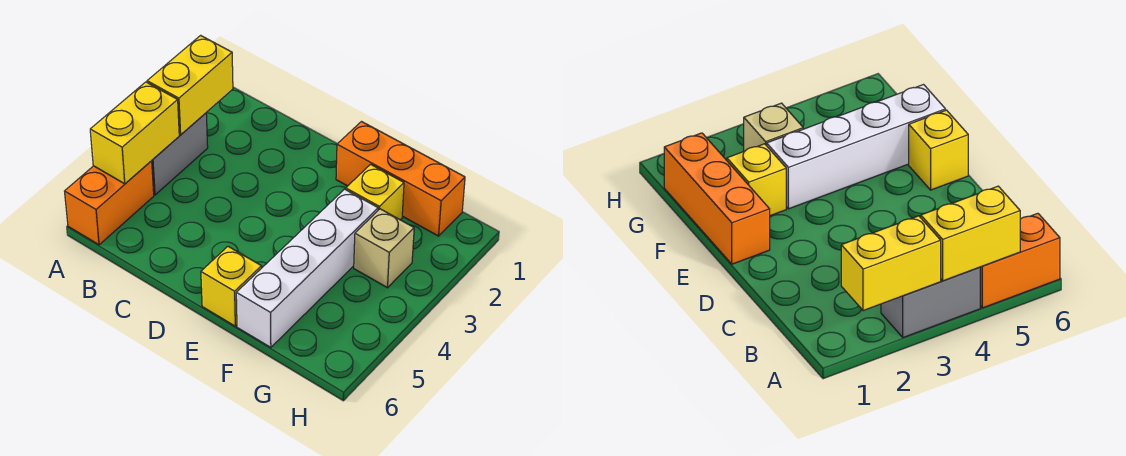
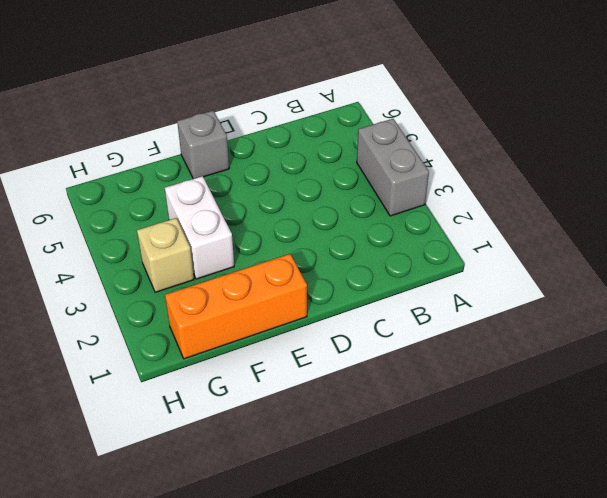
grey brick E6 level 1 -> yellow brick E6 level 1
white brick F3:F4 level 1 -> white brick F3:F6 level 1
none -> orange brick A5:A6 level 1
none -> yellow brick F2 level 1

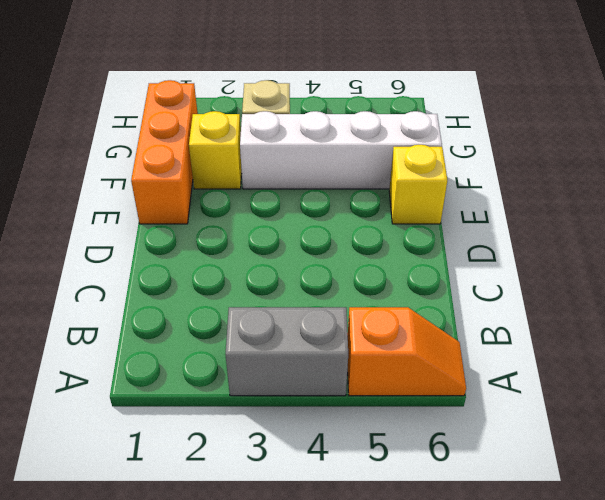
orange slope A5:A6 level 1 top 5 -> orange brick A5:A6 level 1
none -> yellow brick A2:A3 level 2
none -> yellow brick A4:A5 level 2

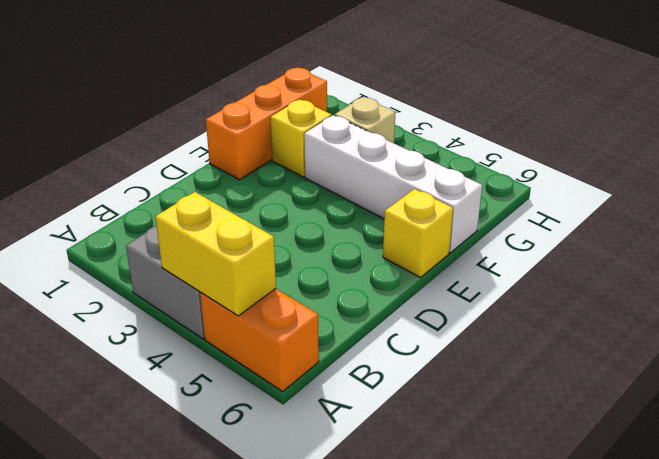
none -> yellow brick A2:A3 level 2

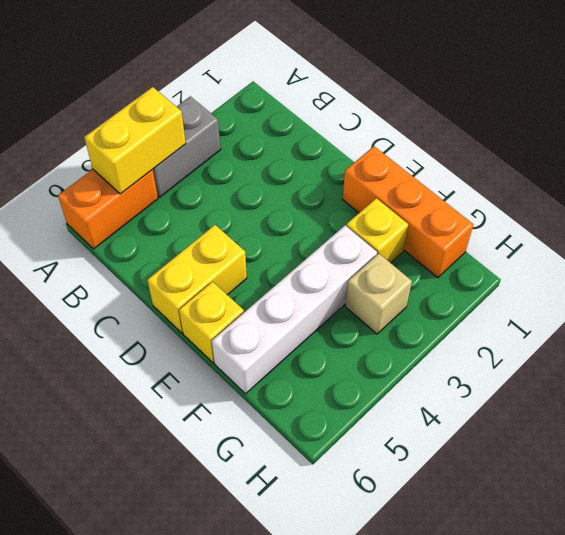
yellow brick D5:D6 level 1 -> yellow brick A2:A3 level 2

